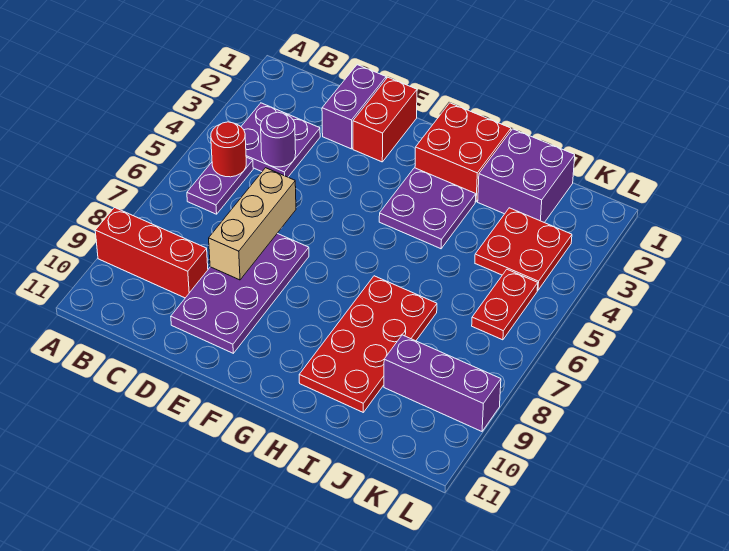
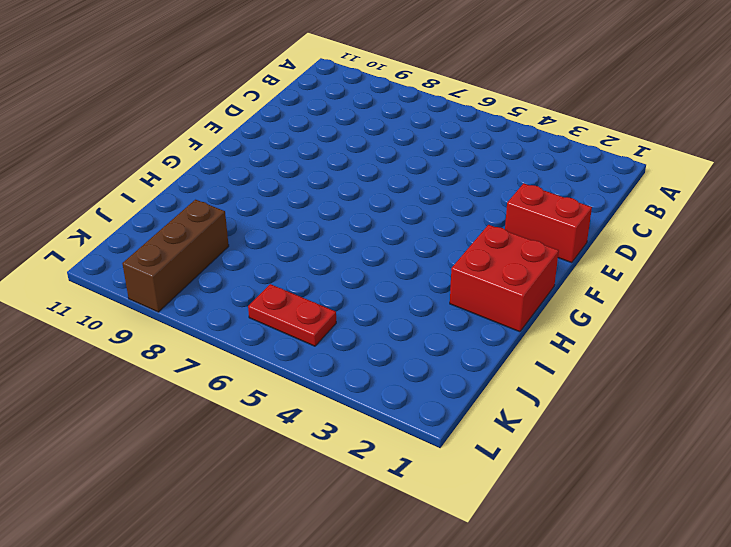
brown brick J9:L9 level 1 -> purple brick J9:L9 level 1
none -> red brick A9:C9 level 1
none -> purple plate B3:C4 level 1
none -> purple plate B5:B6 level 1

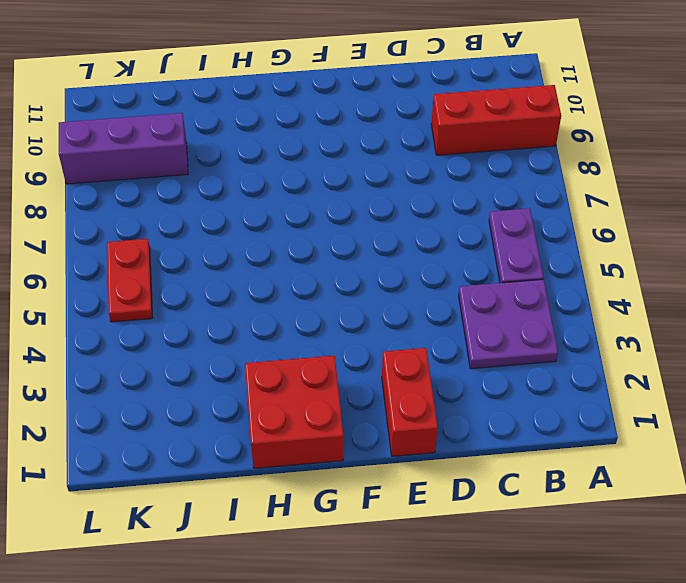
none -> purple brick D1:D2 level 1
none -> purple plate D7:E10 level 1
none -> purple plate G3:H4 level 1

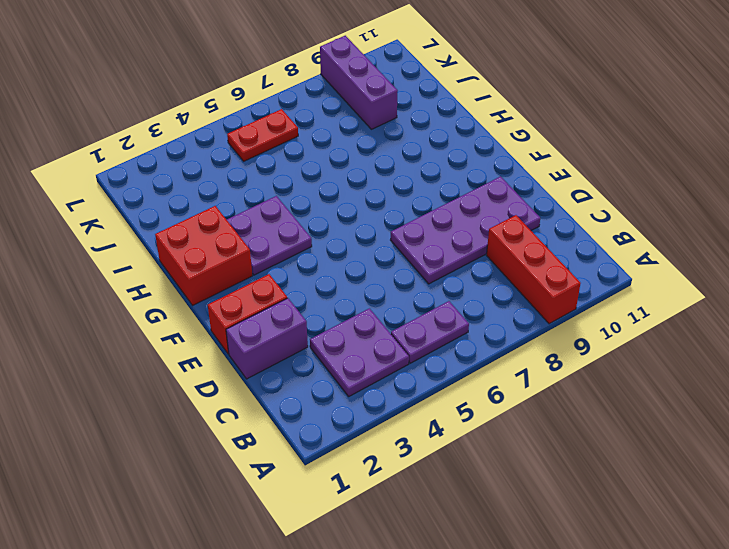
none -> red plate H7:I10 level 1
none -> purple brick I1:J2 level 1
none -> red plate J3:K4 level 1

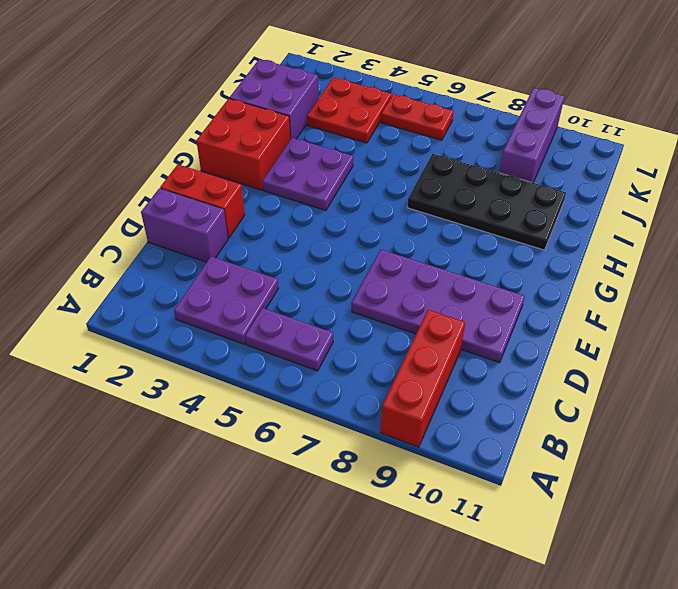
black plate H7:I10 level 1 -> red plate H7:I10 level 1
none -> red round brick B5 level 2
none -> purple round brick C4 level 2
none -> tan brick D6:D8 level 2

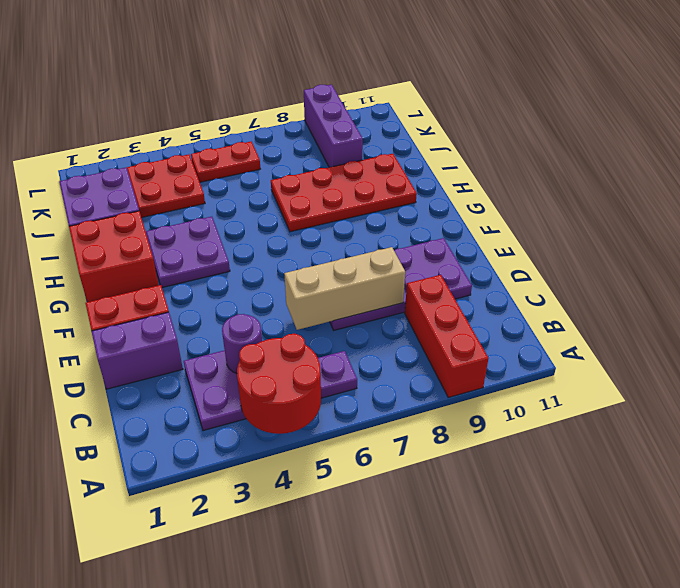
red round brick A4:B5 level 2 -> red round brick B5 level 2

